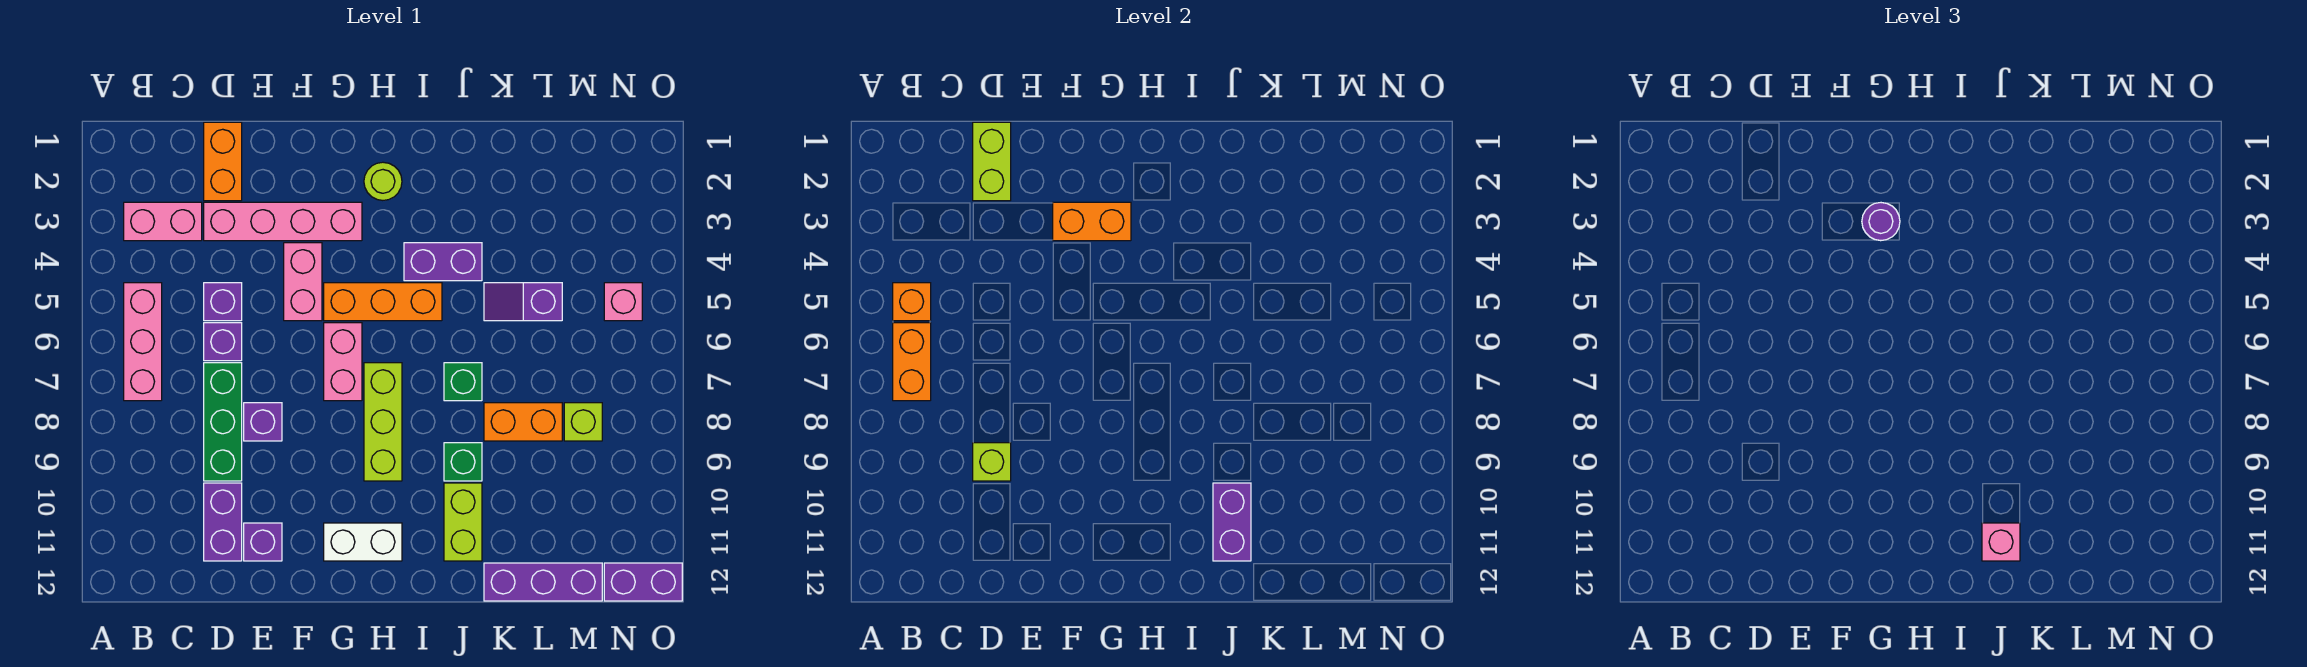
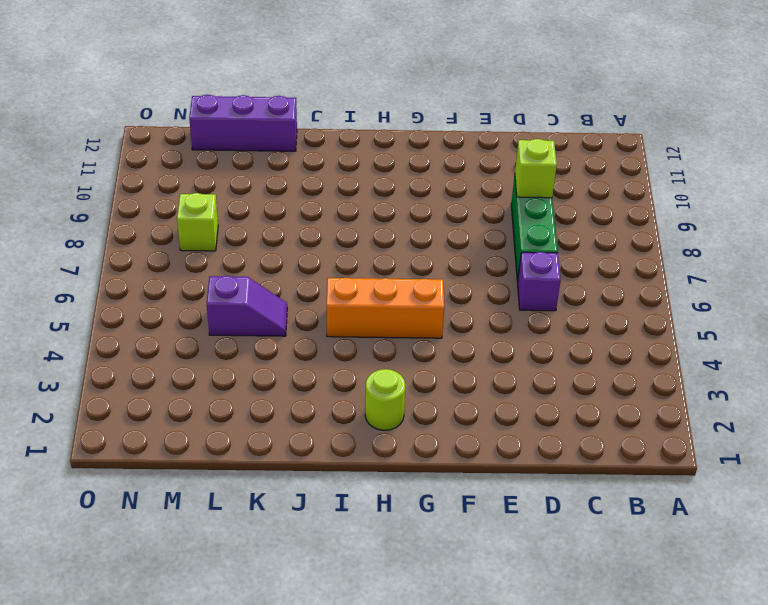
none -> pink brick B3:C3 level 1
none -> pink brick B5:B7 level 1
none -> orange brick D1:D2 level 1
none -> pink brick D3:G3 level 1

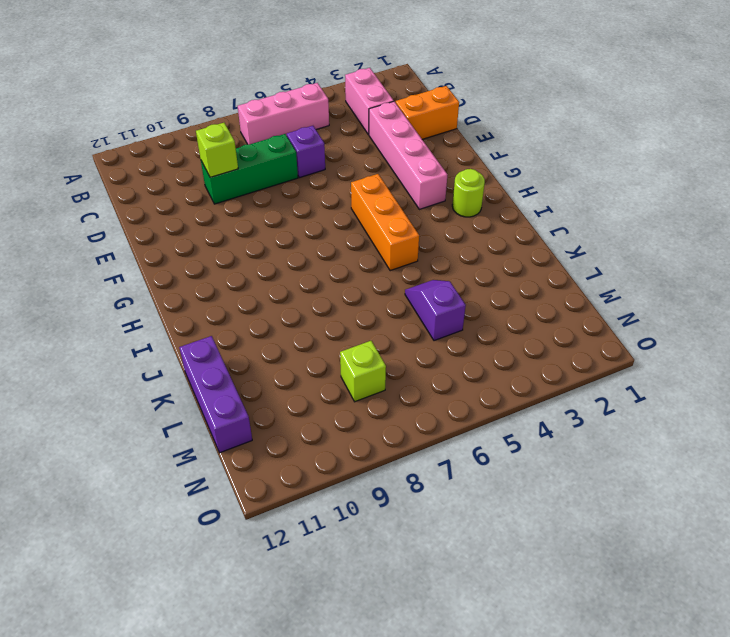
none -> purple brick D5 level 1
none -> purple brick D10:D11 level 1
none -> purple brick E8 level 1
none -> purple brick E11 level 1

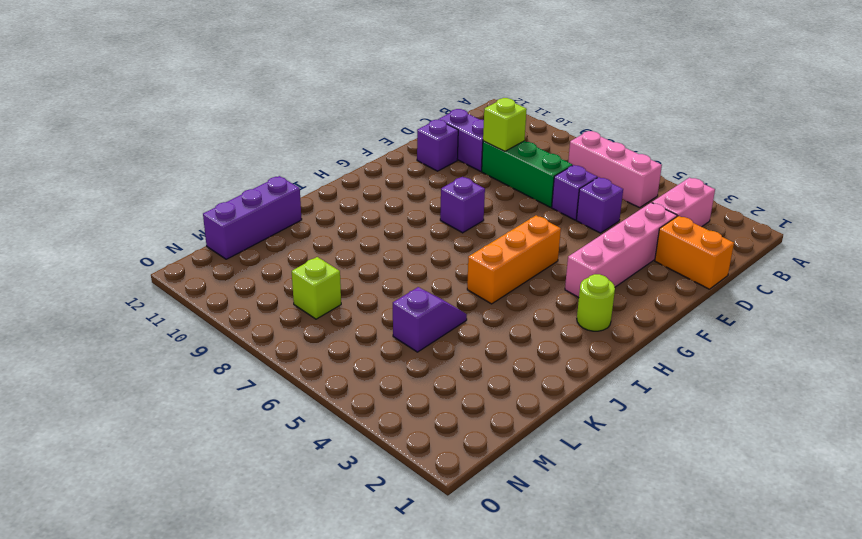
purple brick G8 level 1 -> purple brick E8 level 1
none -> pink brick F4:F5 level 1
none -> pink brick G6:G7 level 1
none -> white brick G11:H11 level 1
none -> lime brick H7:H9 level 1

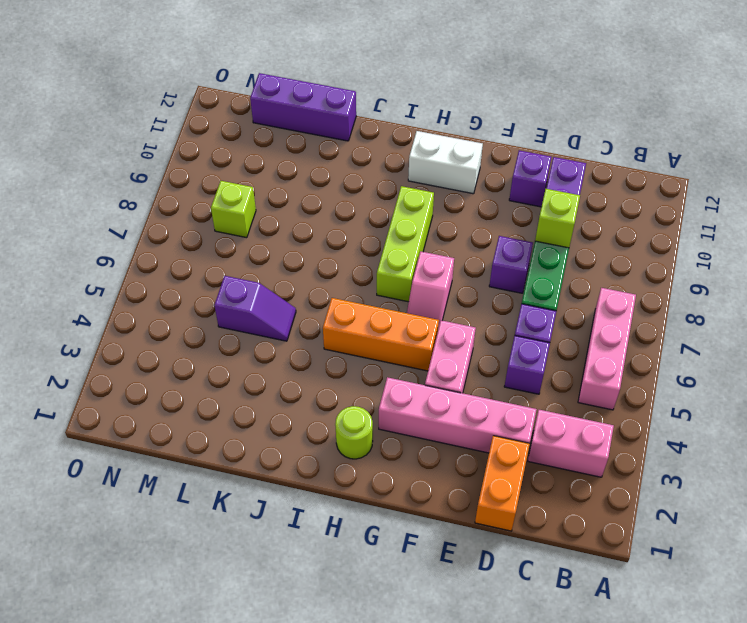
pink slope G6:G7 level 1 top 7 -> pink brick G6:G7 level 1
none -> purple brick I4:J4 level 1
none -> green brick J7 level 1
none -> green brick J9 level 1
none -> lime brick J10:J11 level 1

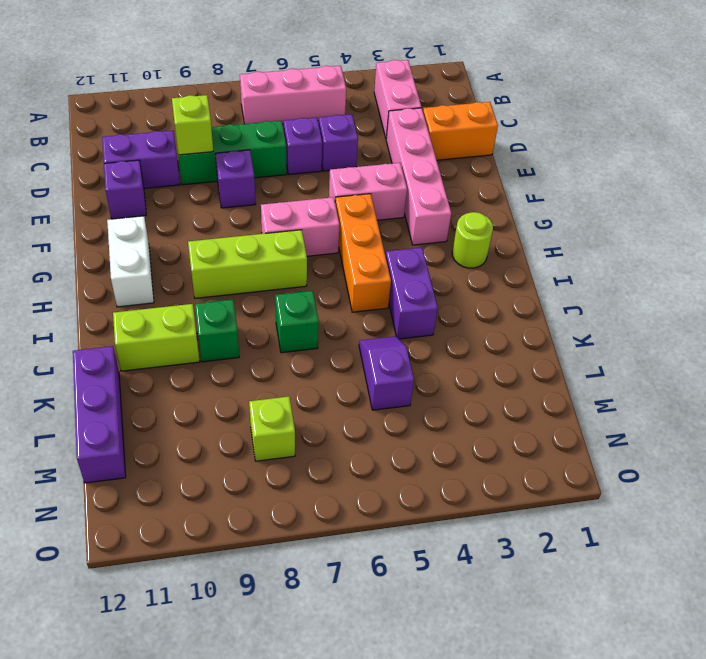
none -> orange brick K8:L8 level 1
none -> pink brick N5 level 1
none -> purple brick N12:O12 level 1
none -> orange brick B5 level 2

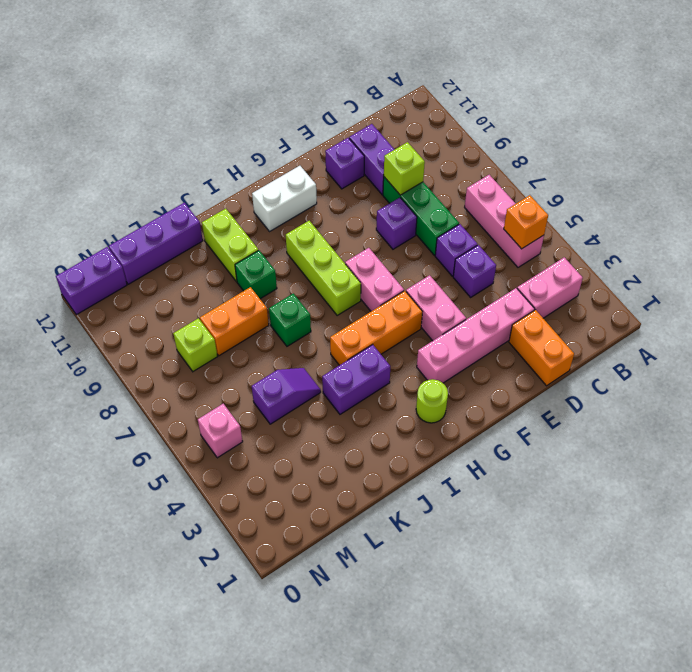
none -> orange brick B6:B7 level 2
none -> lime brick D1:D2 level 2
none -> orange brick F3:G3 level 2
none -> purple brick J10:J11 level 2

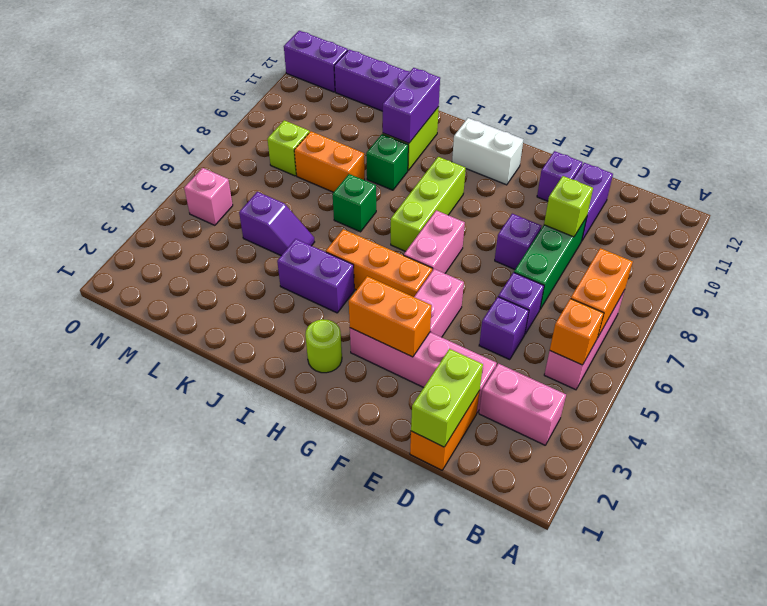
none -> purple round brick G3 level 3
none -> pink brick J11 level 3

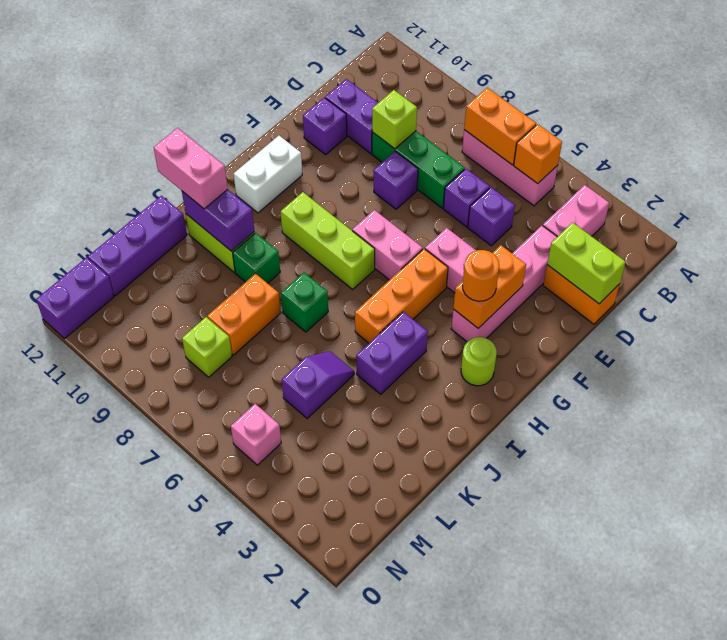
orange round brick G3 level 3 -> purple round brick G3 level 3
pink brick J11:J12 level 3 -> pink brick J11 level 3

